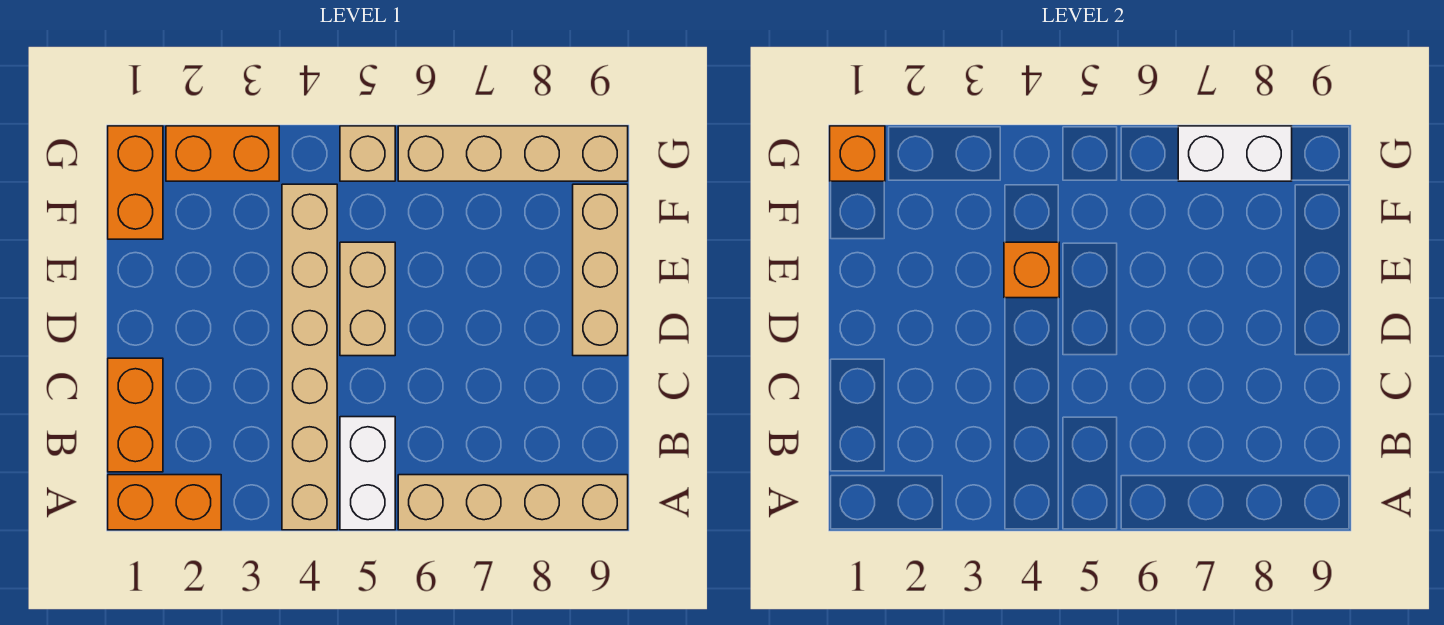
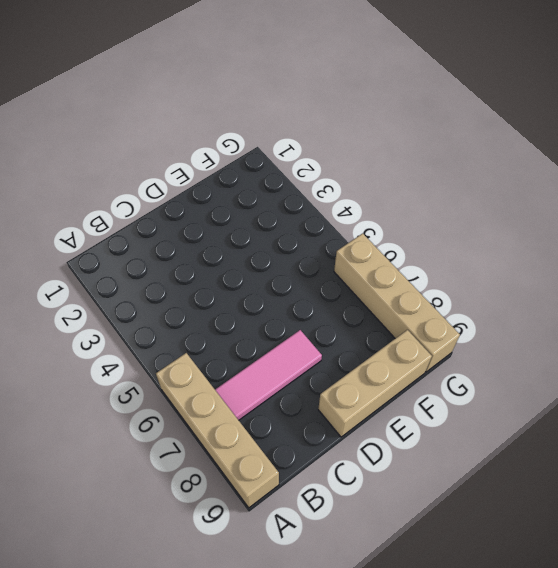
pink tile B7:D7 level 1 -> none
none -> orange brick A1:A2 level 1
none -> tan brick A4:F4 level 1
none -> white brick A5:B5 level 1

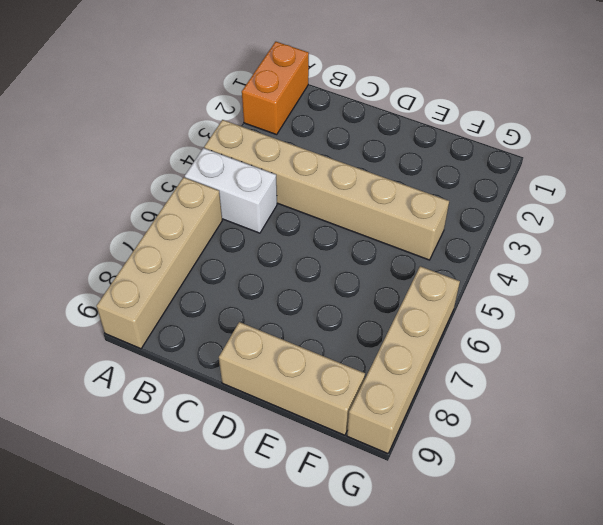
none -> orange brick B1:C1 level 1
none -> tan brick D5:E5 level 1
none -> orange brick F1:G1 level 1

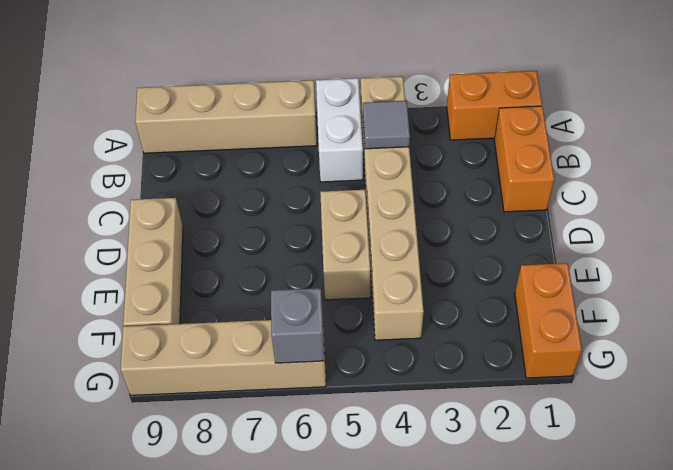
grey tile B4 level 2 -> none
grey brick G6 level 2 -> none
none -> orange brick G2:G3 level 1
none -> tan brick G5 level 1
none -> orange brick E4 level 2

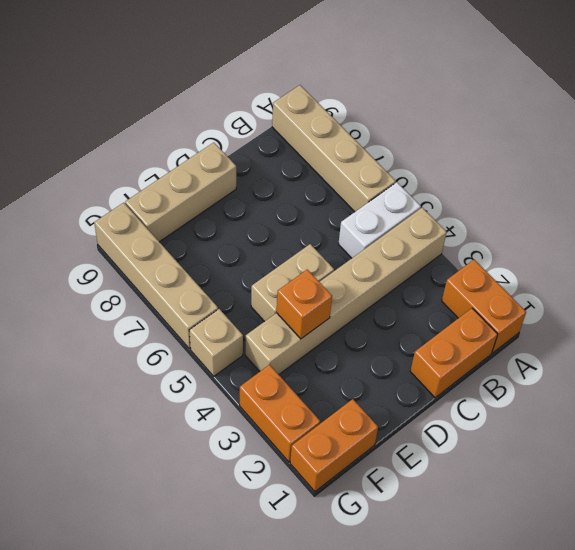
none -> orange brick G1 level 2
none -> white brick G7:G8 level 2

